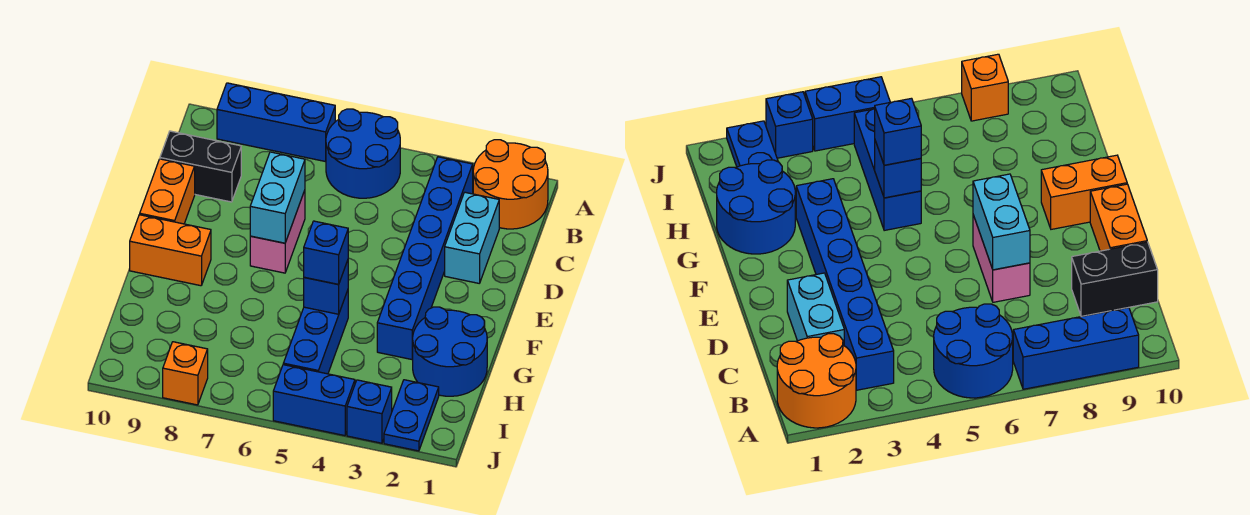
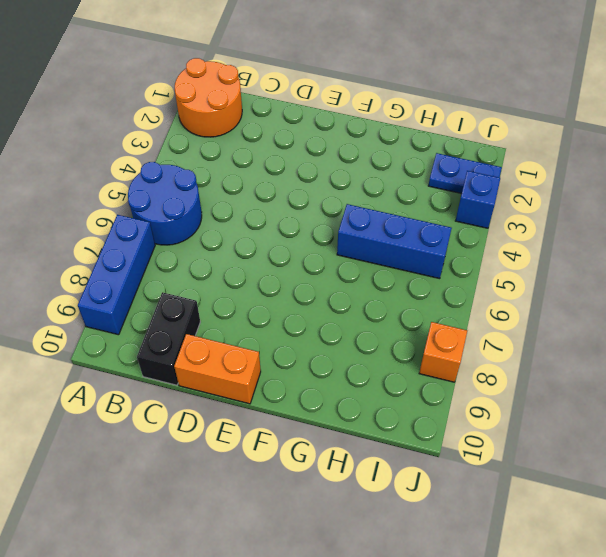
none -> blue brick B3:G3 level 1
none -> cyan brick C2:D2 level 1
none -> pink brick D7:E7 level 1

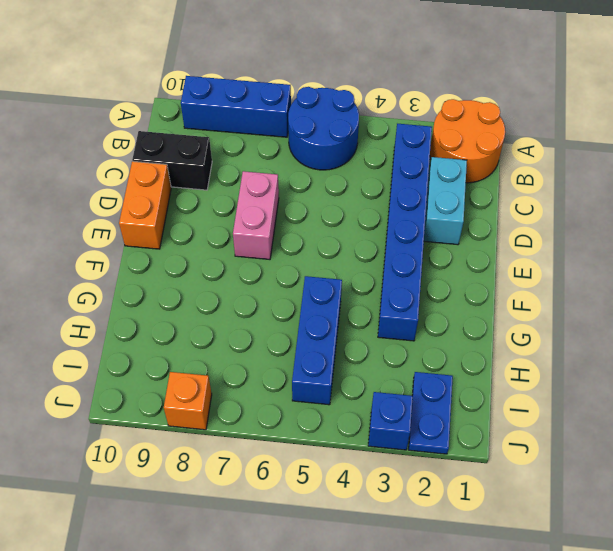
none -> orange brick F9:F10 level 1
none -> blue round brick G1:H2 level 1
none -> blue brick J4:J5 level 1

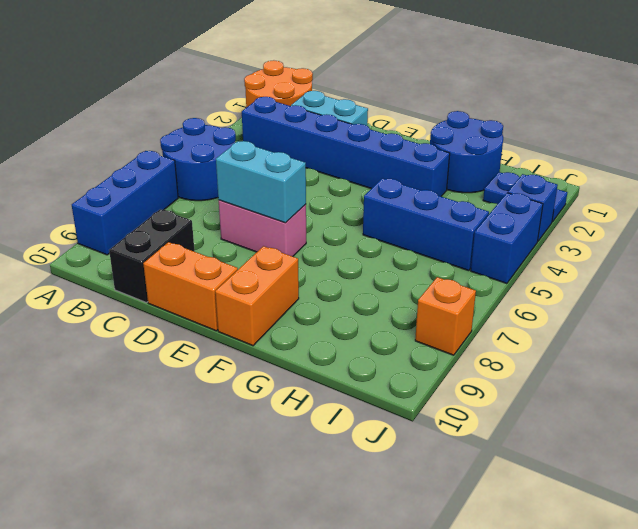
none -> blue brick G5 level 2
none -> blue brick G5 level 3

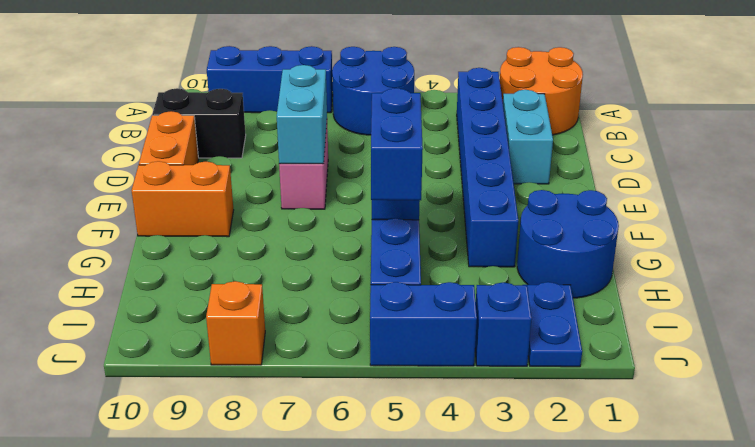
blue brick G5:H5 level 3 -> blue brick G5 level 3

